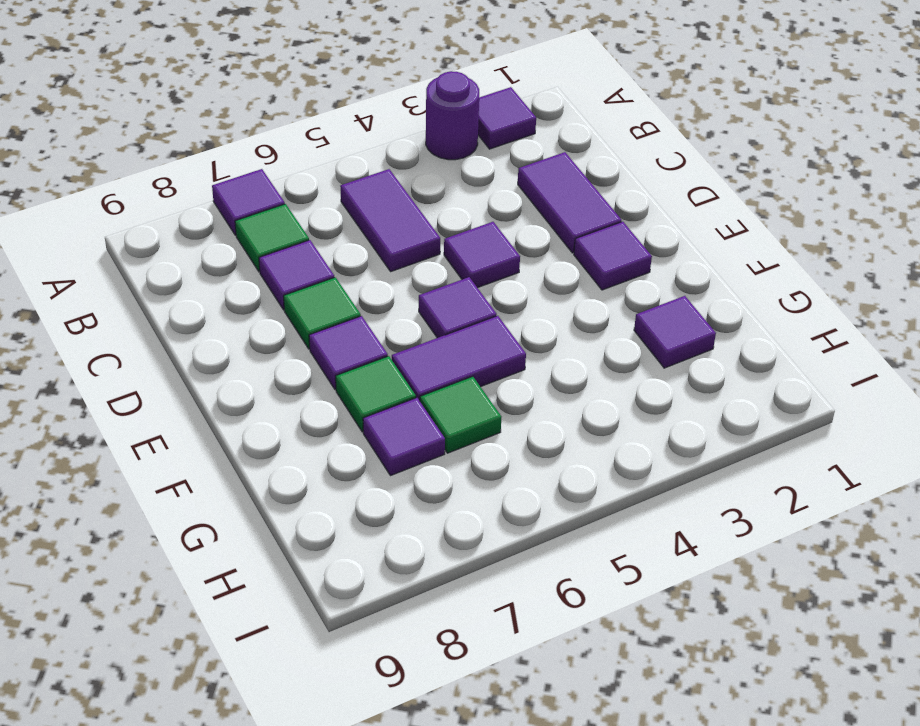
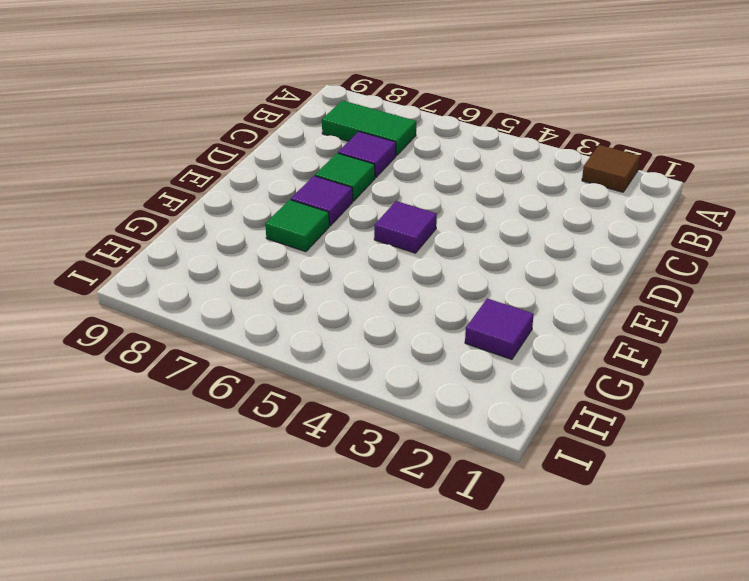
brown tile A2 level 1 -> purple tile A2 level 1
green tile B7:B8 level 1 -> green tile B7 level 1
none -> purple round brick A3 level 1
none -> purple tile A7 level 1
none -> purple tile B5:C5 level 1

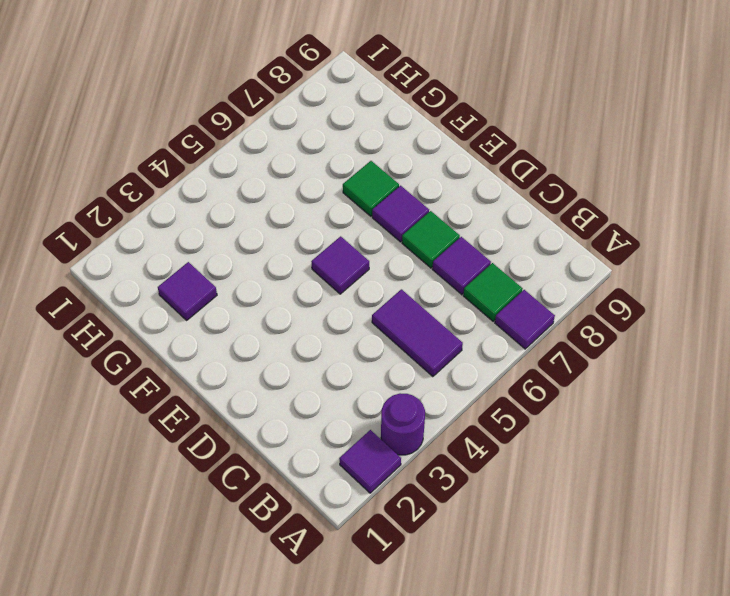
none -> purple tile C2:D2 level 1
none -> purple tile D4 level 1
none -> purple tile E2 level 1

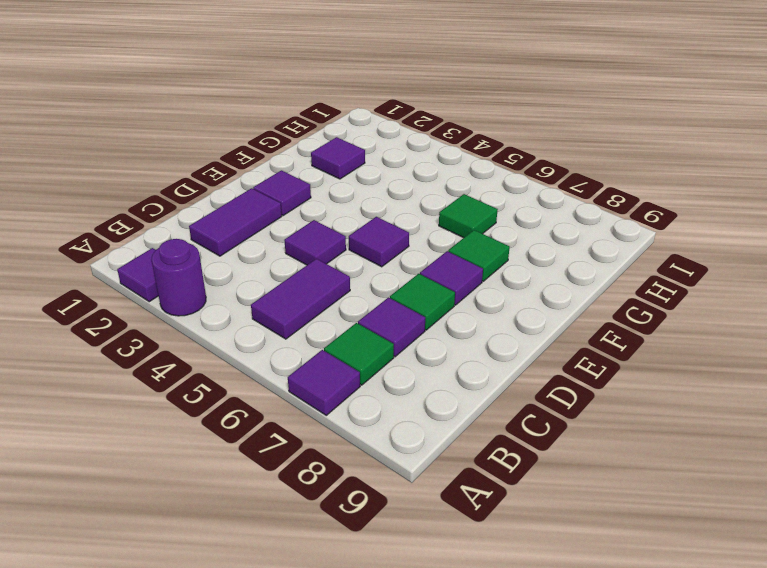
none -> purple tile F5:F6 level 1
none -> purple tile G7 level 1

